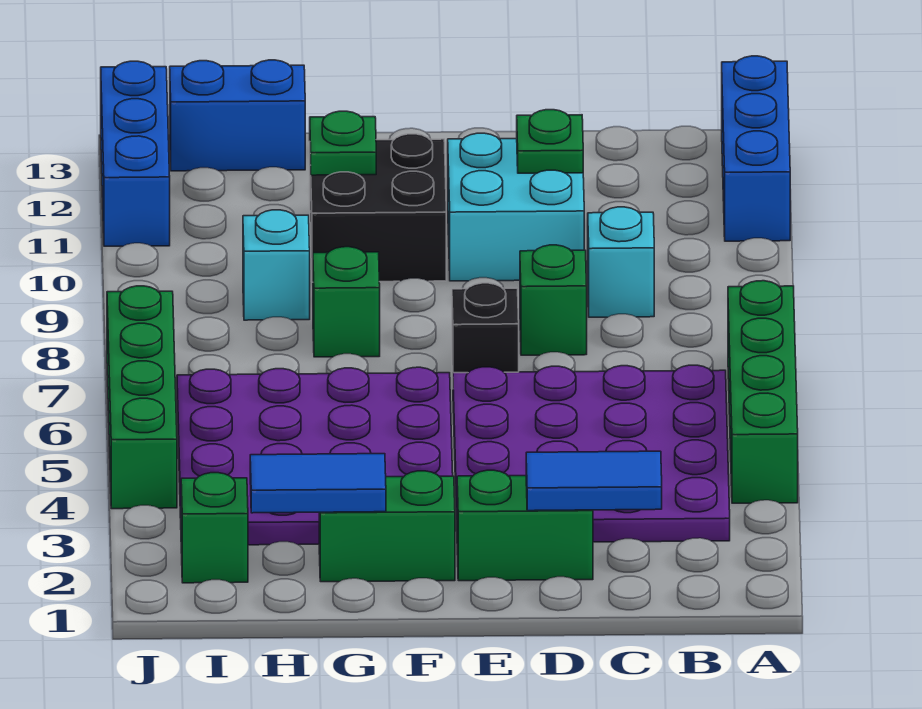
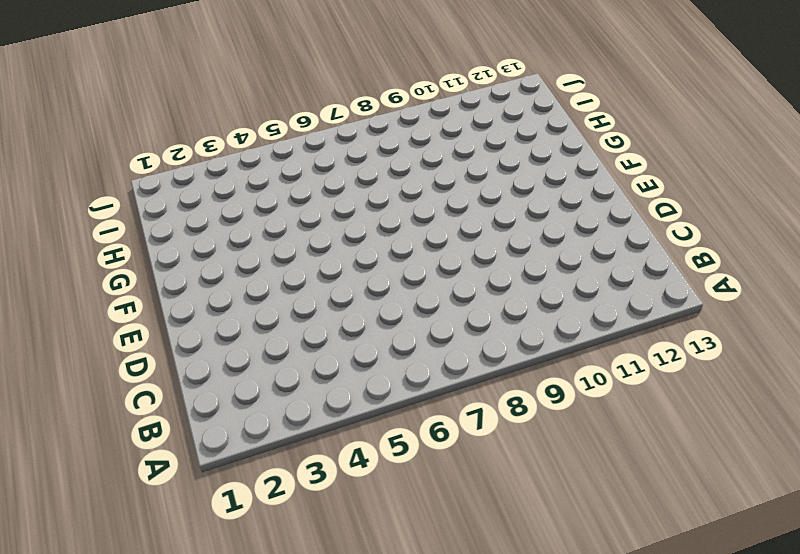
none -> green brick A4:A7 level 1
none -> blue brick A11:A13 level 1
none -> purple plate B3:E6 level 1

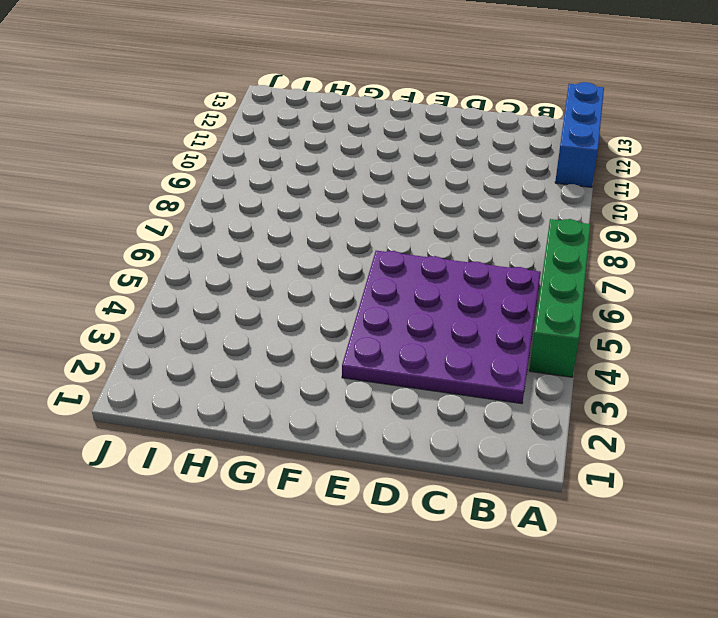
none -> cyan brick C9 level 1
none -> green brick D2:E2 level 1
none -> green brick D8 level 1

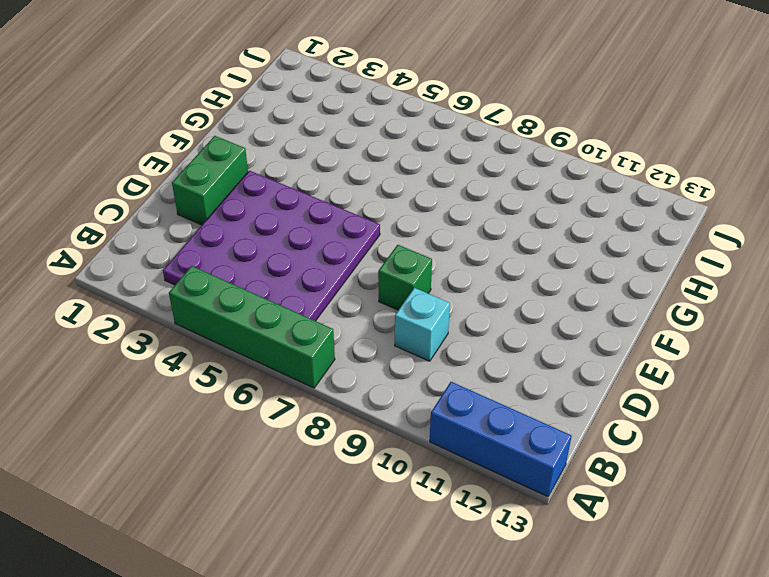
none -> cyan brick D10:E11 level 1
none -> black brick E7 level 1
none -> green brick F2:G2 level 1

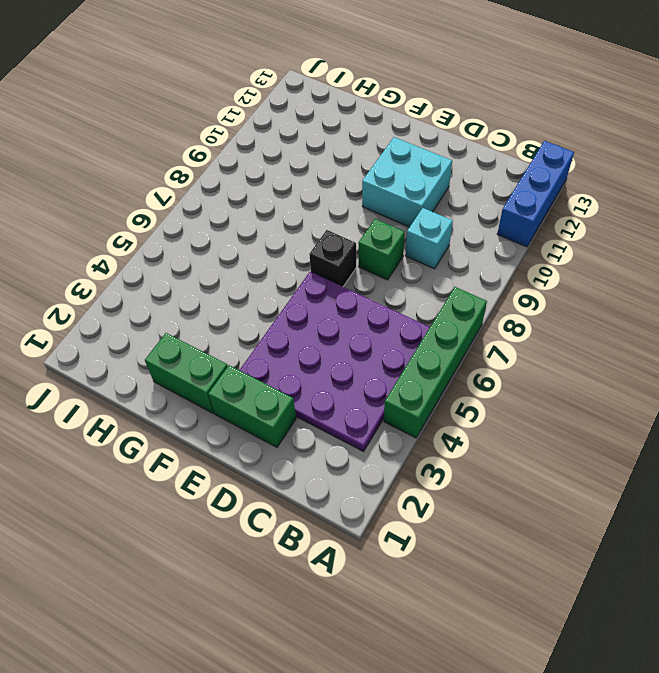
none -> purple plate F3:I6 level 1
none -> black brick F10:G11 level 1
none -> green brick G8 level 1

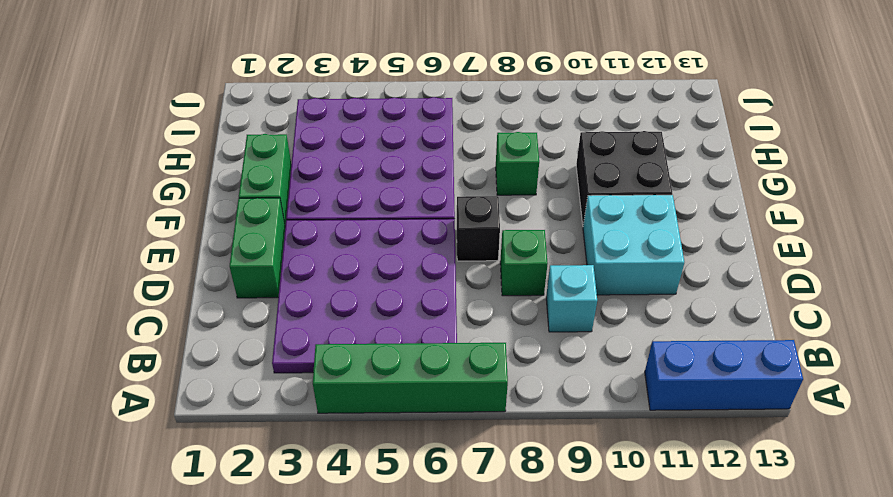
none -> cyan brick H9 level 1
none -> blue brick H13:I13 level 1
none -> green brick I2 level 1

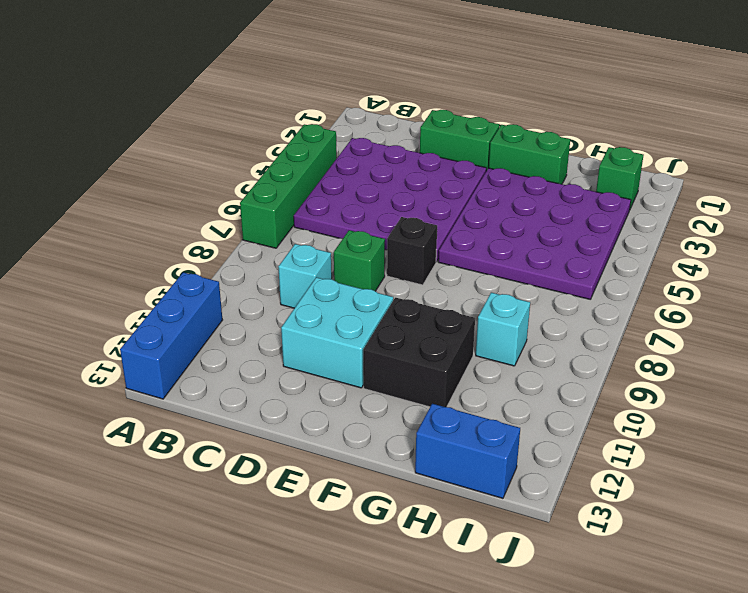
none -> green brick G8 level 1
none -> green brick J4:J7 level 1
none -> blue brick J11:J13 level 1

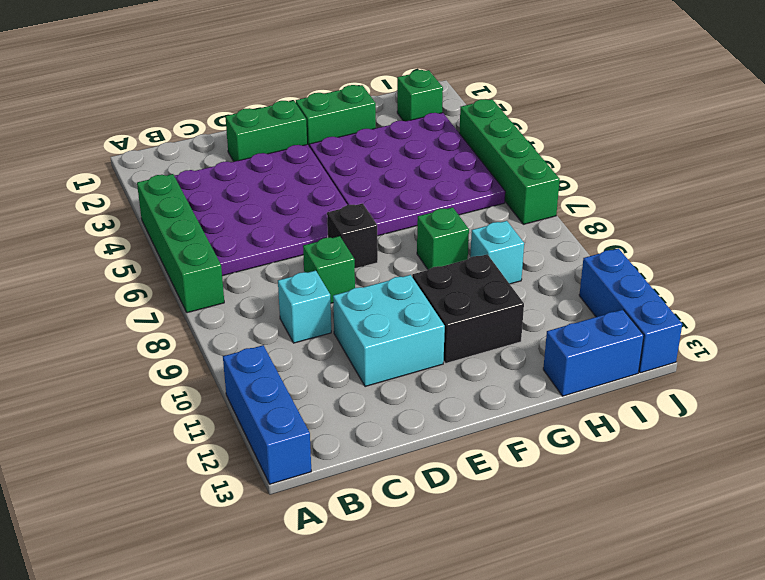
none -> blue tile C2:D2 level 2
none -> green plate D11 level 2
none -> blue tile G2:H2 level 2

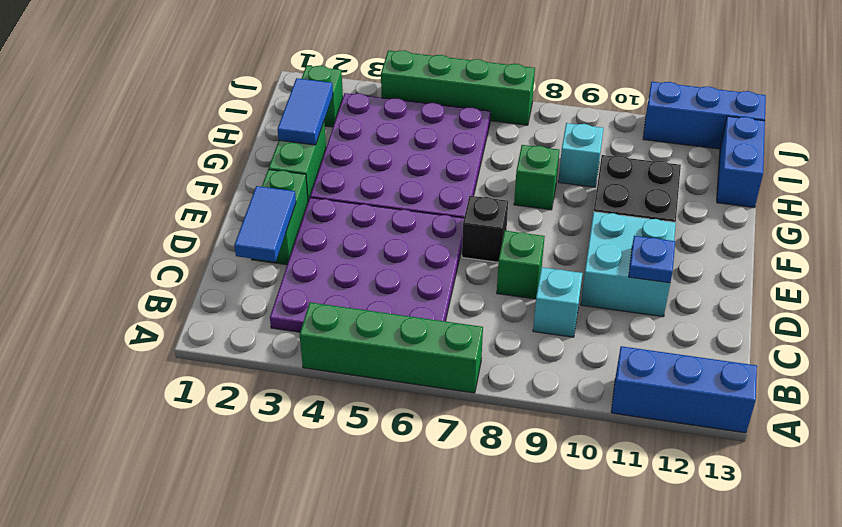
blue plate D11 level 2 -> green plate D11 level 2
none -> green plate G11 level 2

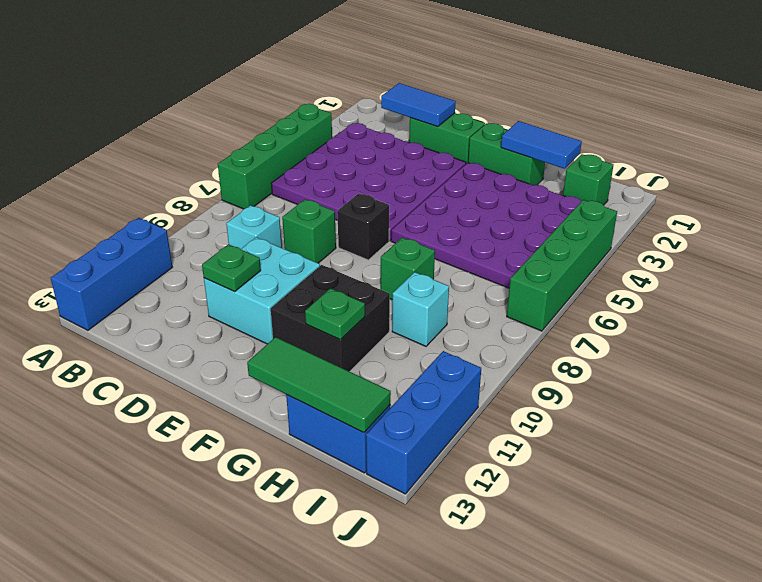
green tile G13:I13 level 2 -> none

